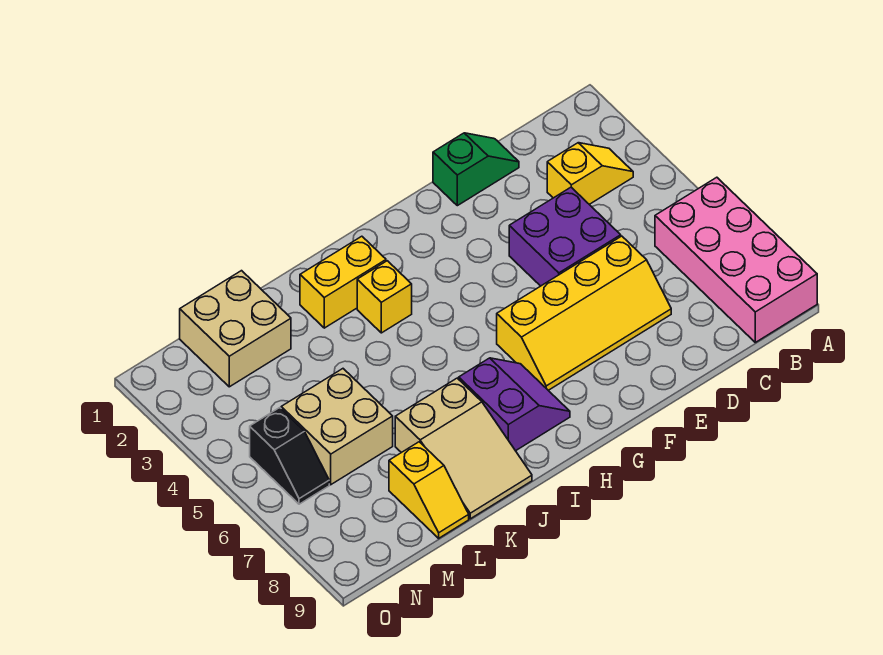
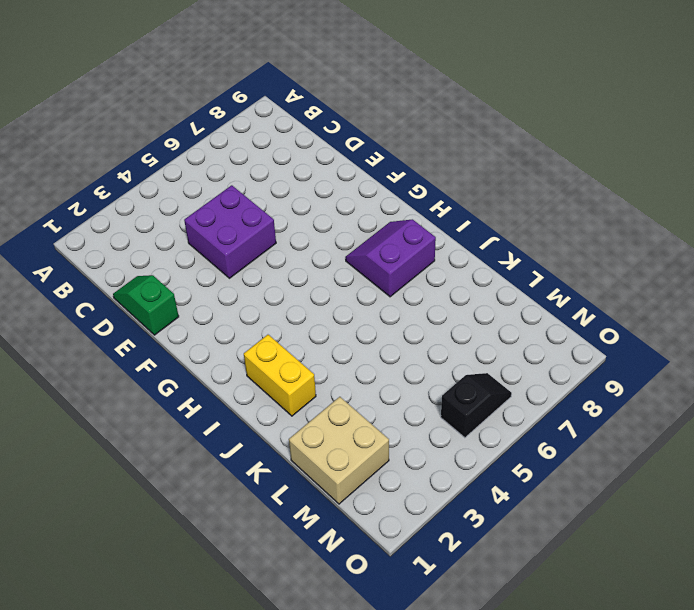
none -> pink brick A6:B9 level 1
none -> yellow slope B3:C3 level 1 top C
none -> yellow slope D6:G7 level 1 top 6

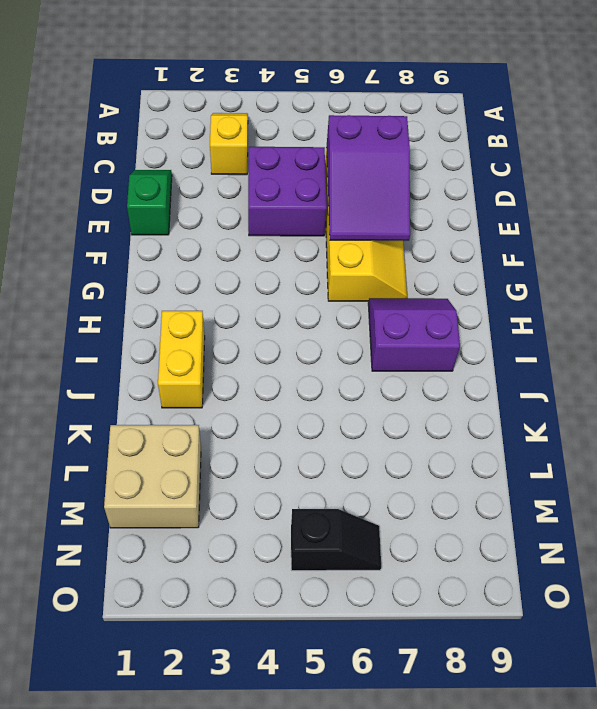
purple slope D6:F7 level 2 top D -> none
none -> pink brick A6:B9 level 1
none -> yellow brick I3 level 1
none -> tan slope J7:K9 level 1 top 7

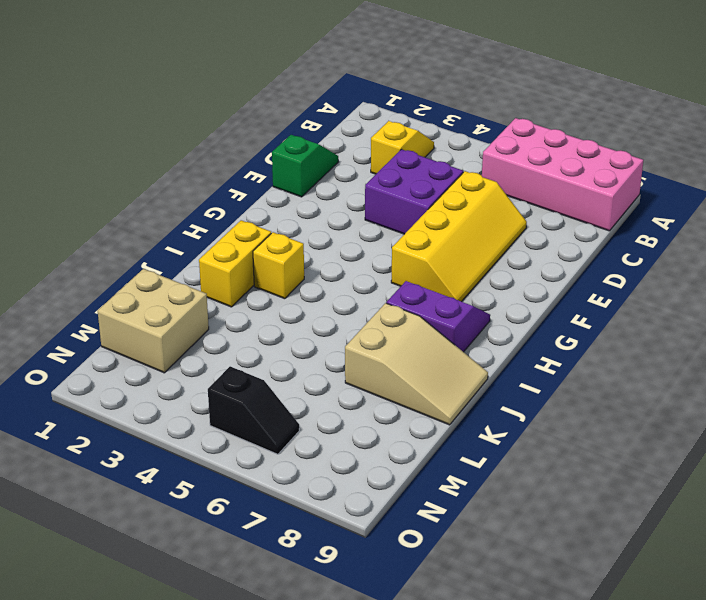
none -> tan brick L5:M6 level 1
none -> yellow slope L8:L9 level 1 top 8

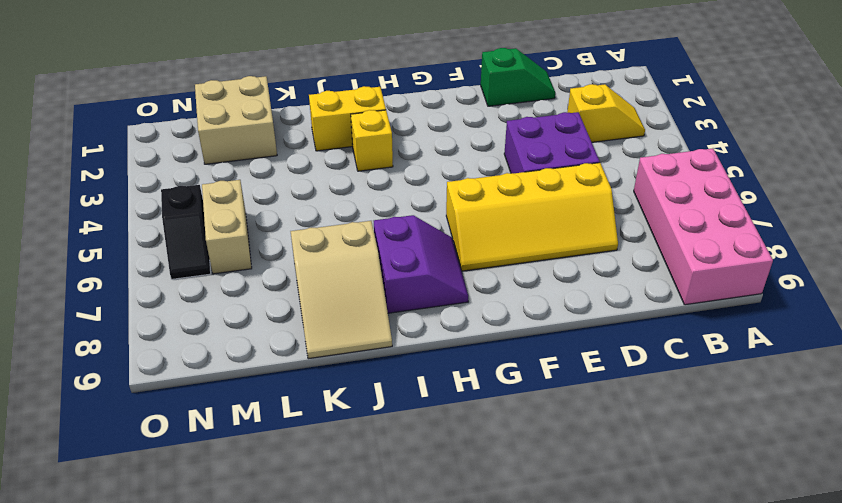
tan brick M5:M6 level 1 -> tan brick L5:M6 level 1
none -> yellow slope L8:L9 level 1 top 8

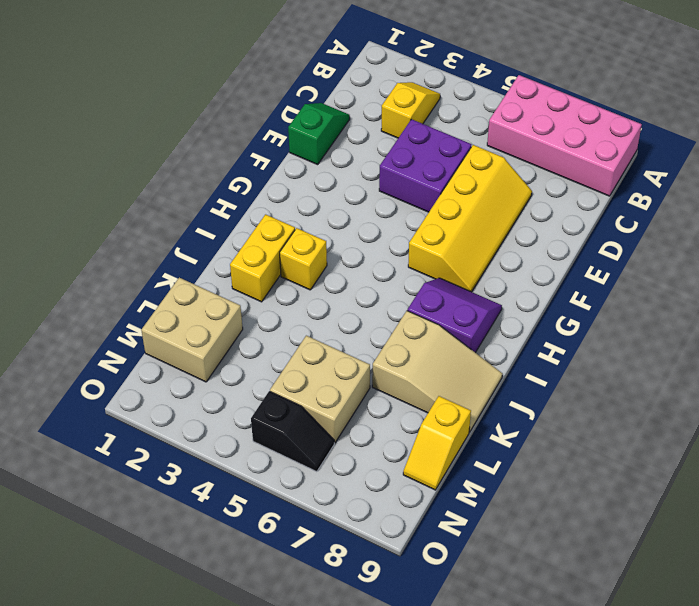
yellow slope L9:M9 level 1 top L -> yellow slope L8:L9 level 1 top 8

